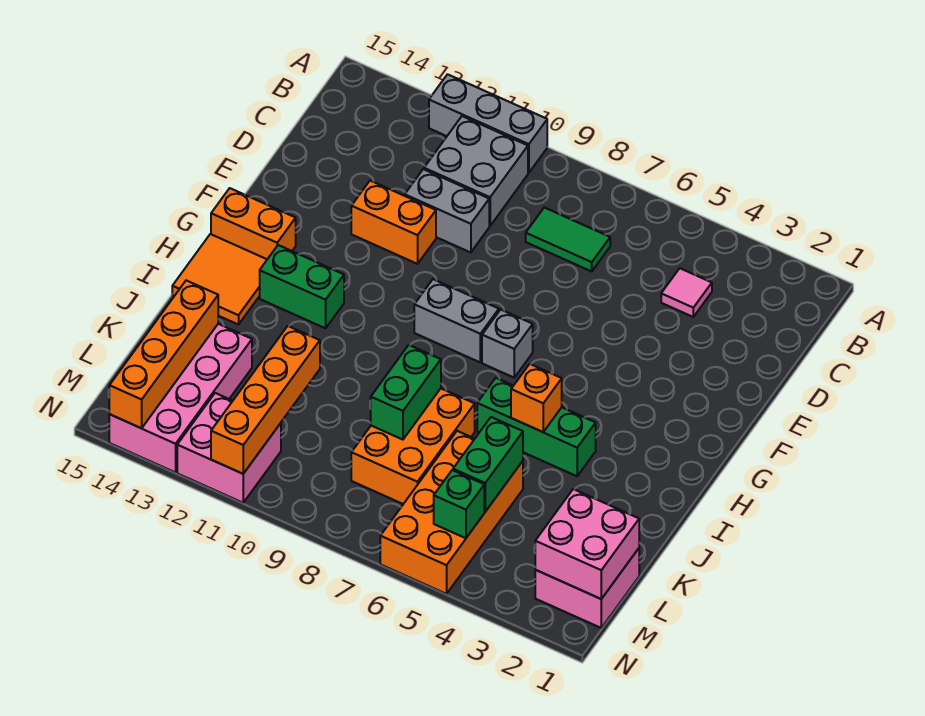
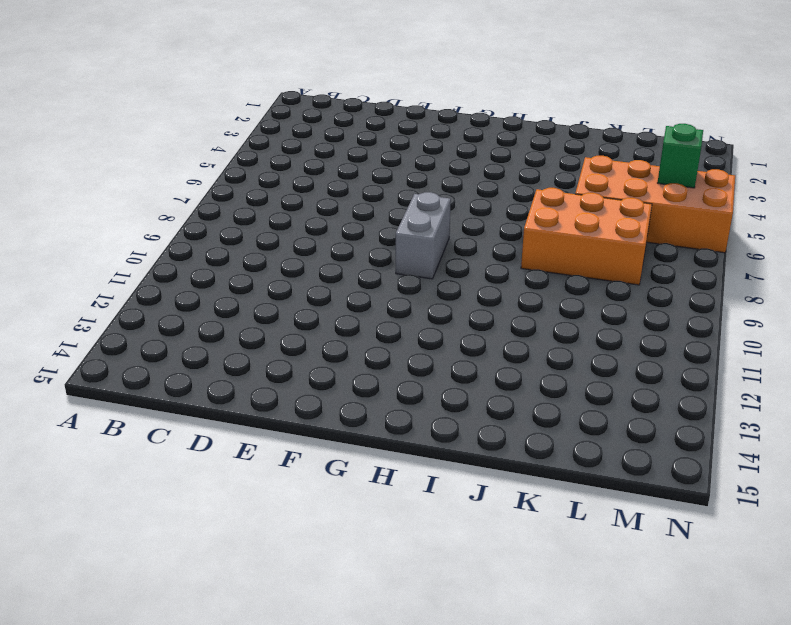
none -> grey brick A10:A12 level 1
none -> grey brick B10:C11 level 1
none -> pink tile C4 level 1

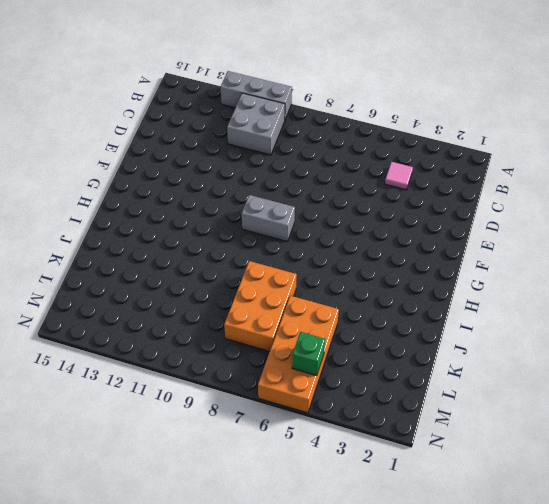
none -> green tile C7:C8 level 1
none -> grey brick D10:D11 level 1
none -> orange brick E11:E12 level 1

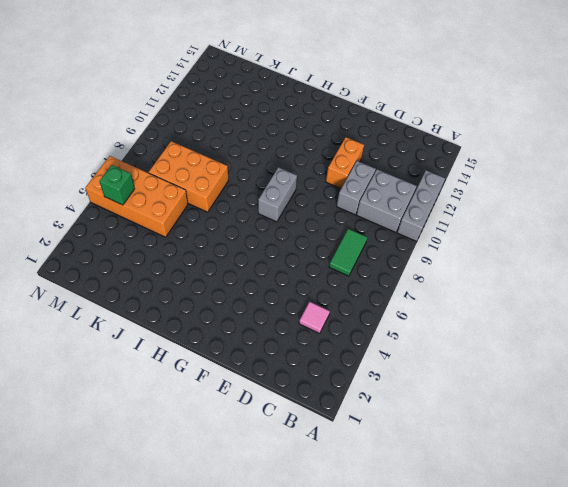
none -> grey brick G7 level 1
none -> orange brick G14:G15 level 1
none -> green brick H12:H13 level 1

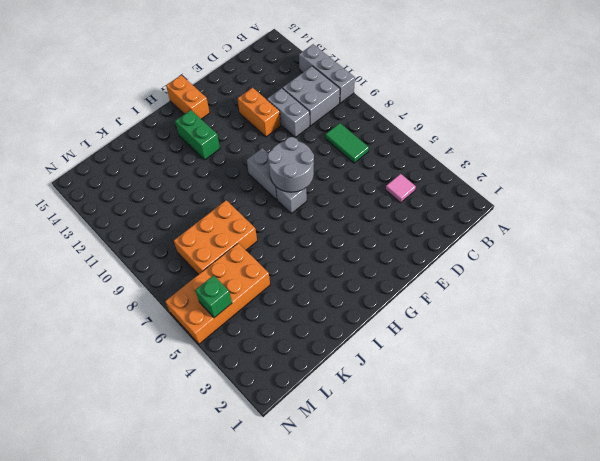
grey round brick F7:G8 level 2 -> none
none -> orange tile H14:I15 level 1
none -> green brick I4:I6 level 1
none -> pink brick K13:N14 level 1

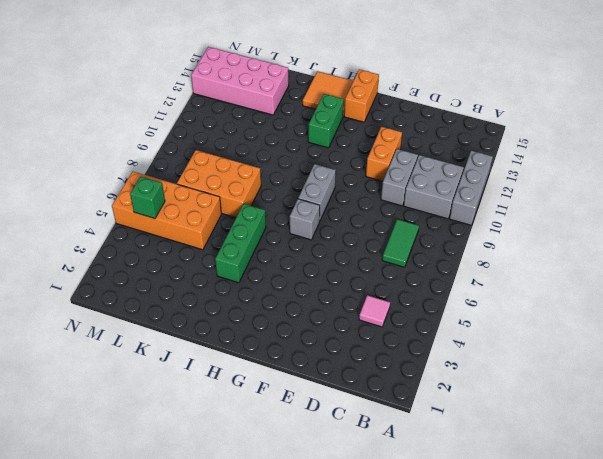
none -> pink brick L1:M2 level 1
none -> pink brick M11:N12 level 1
none -> orange brick I5 level 2

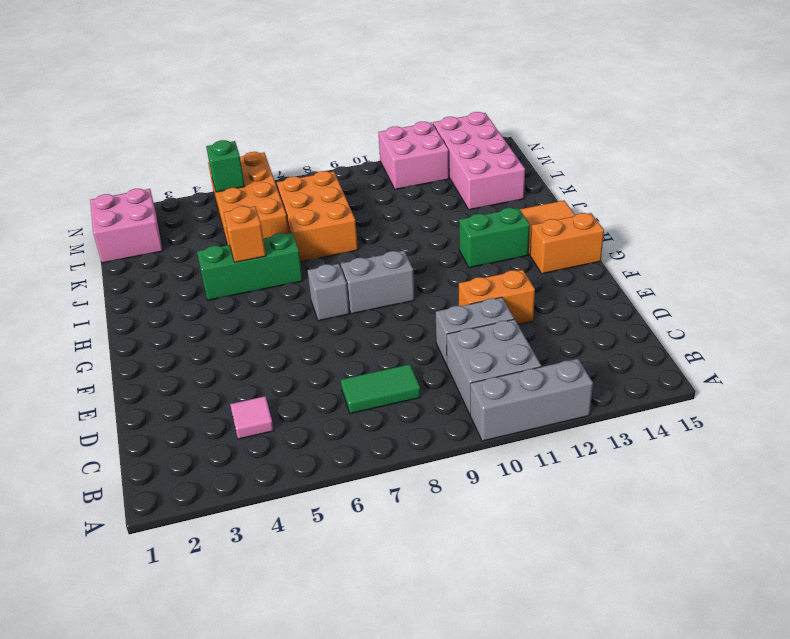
none -> green brick J8:K8 level 2
none -> green brick K5:L5 level 2
none -> orange brick K11:N11 level 2

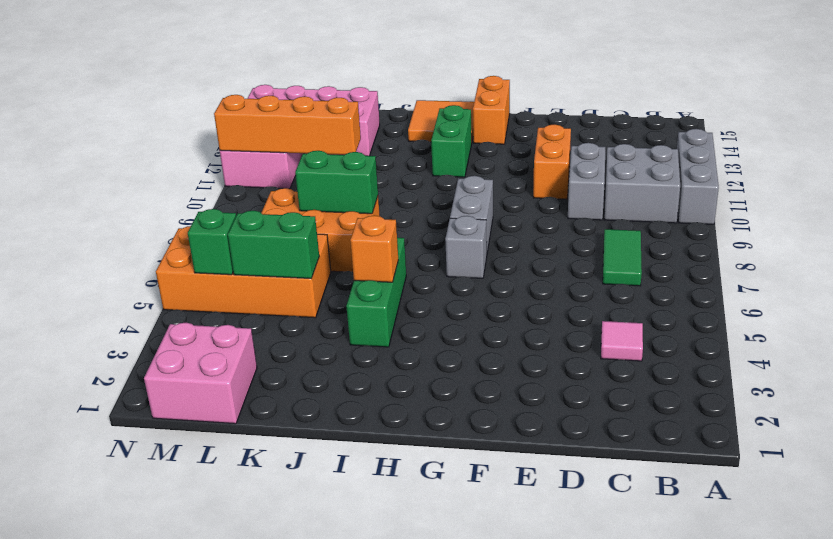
none -> orange brick K14:N14 level 2
none -> pink brick L1:M2 level 2

